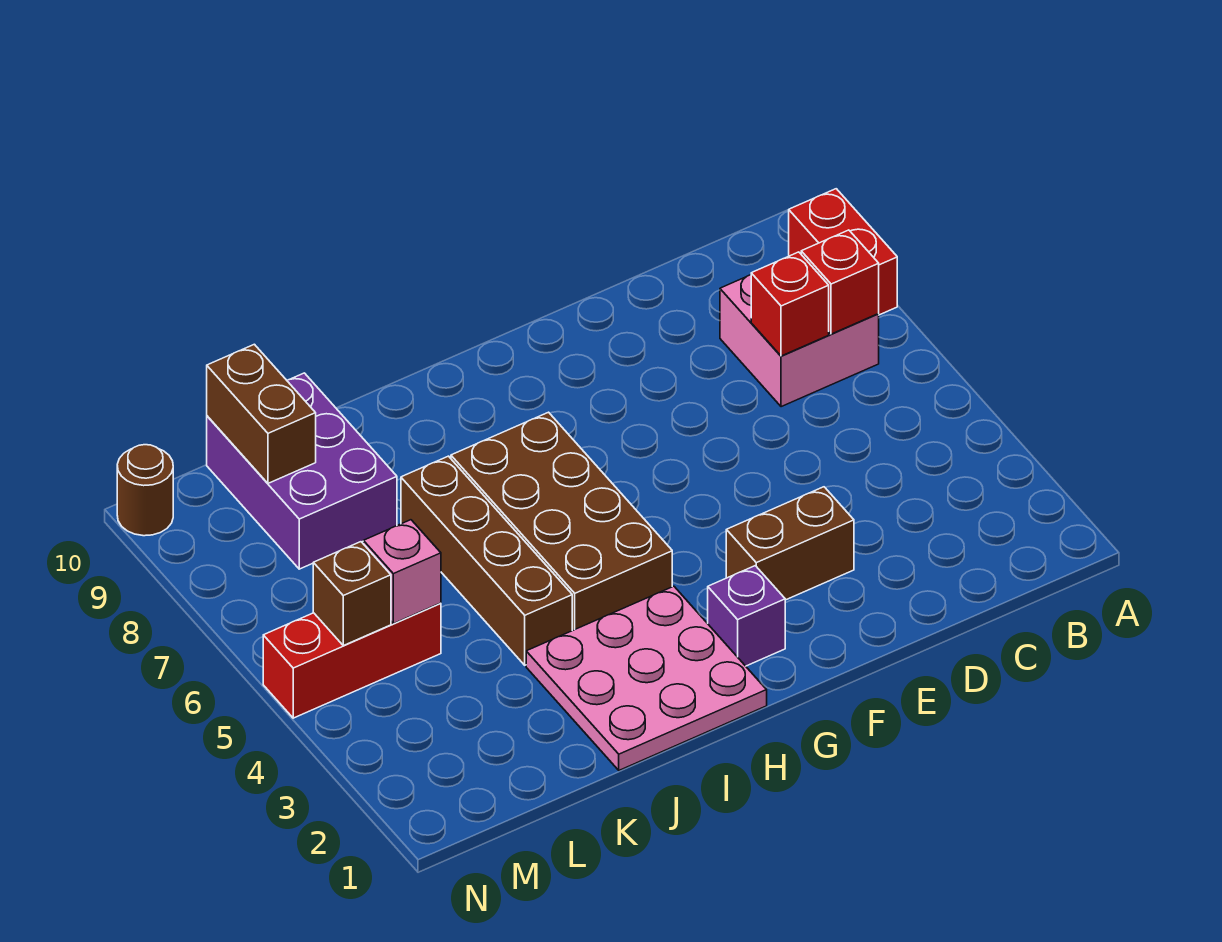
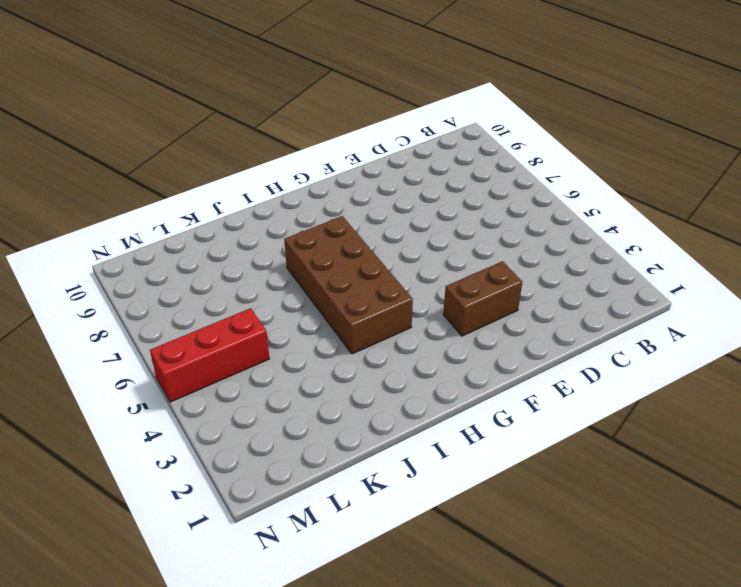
none -> red brick A8:A9 level 1
none -> pink brick B7:C8 level 1
none -> purple brick G2 level 1

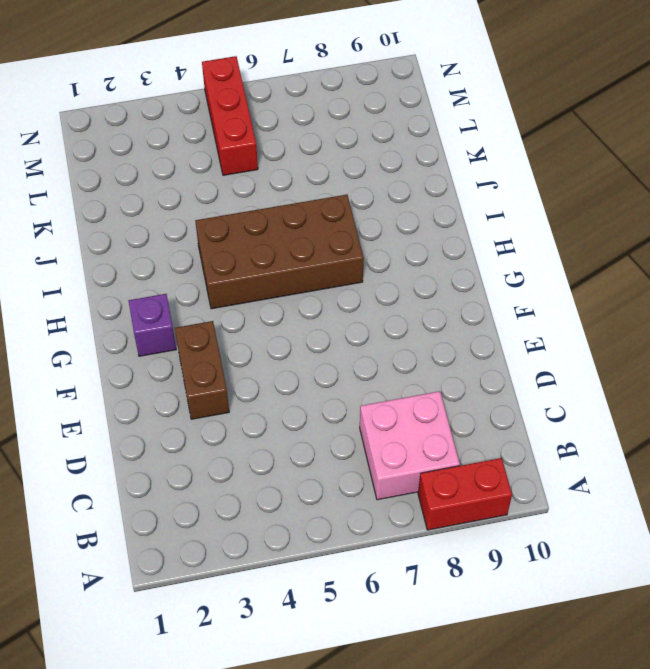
none -> pink plate H1:J3 level 1
none -> brown brick J4:J7 level 1
none -> purple brick K8:L10 level 1

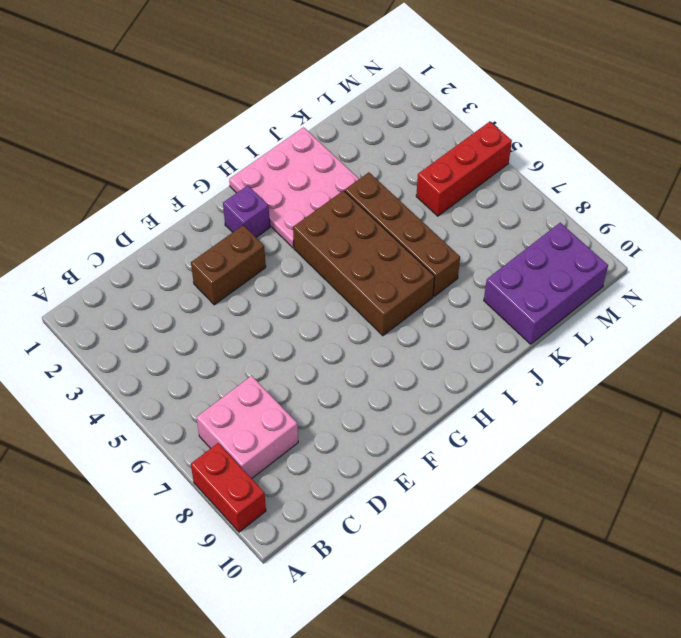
purple brick K9:M10 level 1 -> purple brick K8:L10 level 1
none -> brown round brick N10 level 1
none -> red brick B7 level 2
none -> red brick C7 level 2

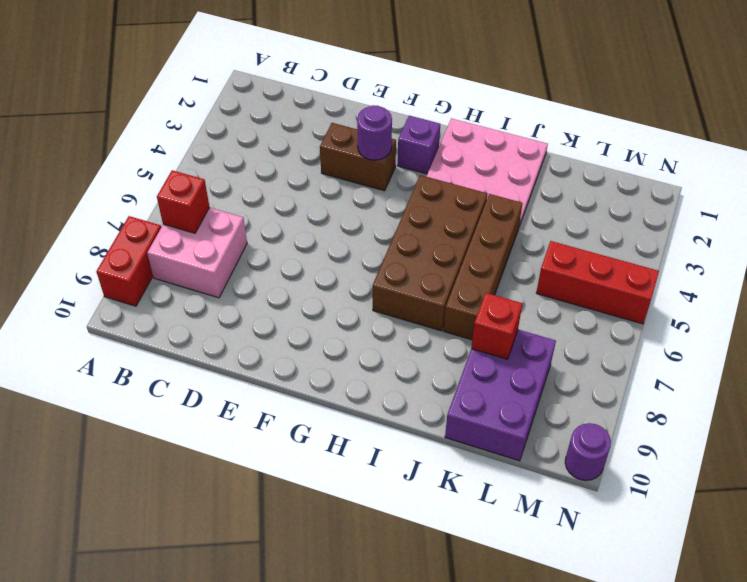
purple round brick F3 level 2 -> none
red brick K8 level 2 -> red brick C7 level 2
purple round brick N10 level 1 -> brown round brick N10 level 1
none -> pink brick L5 level 2
none -> brown brick L9:L10 level 2
none -> brown brick M5 level 2

